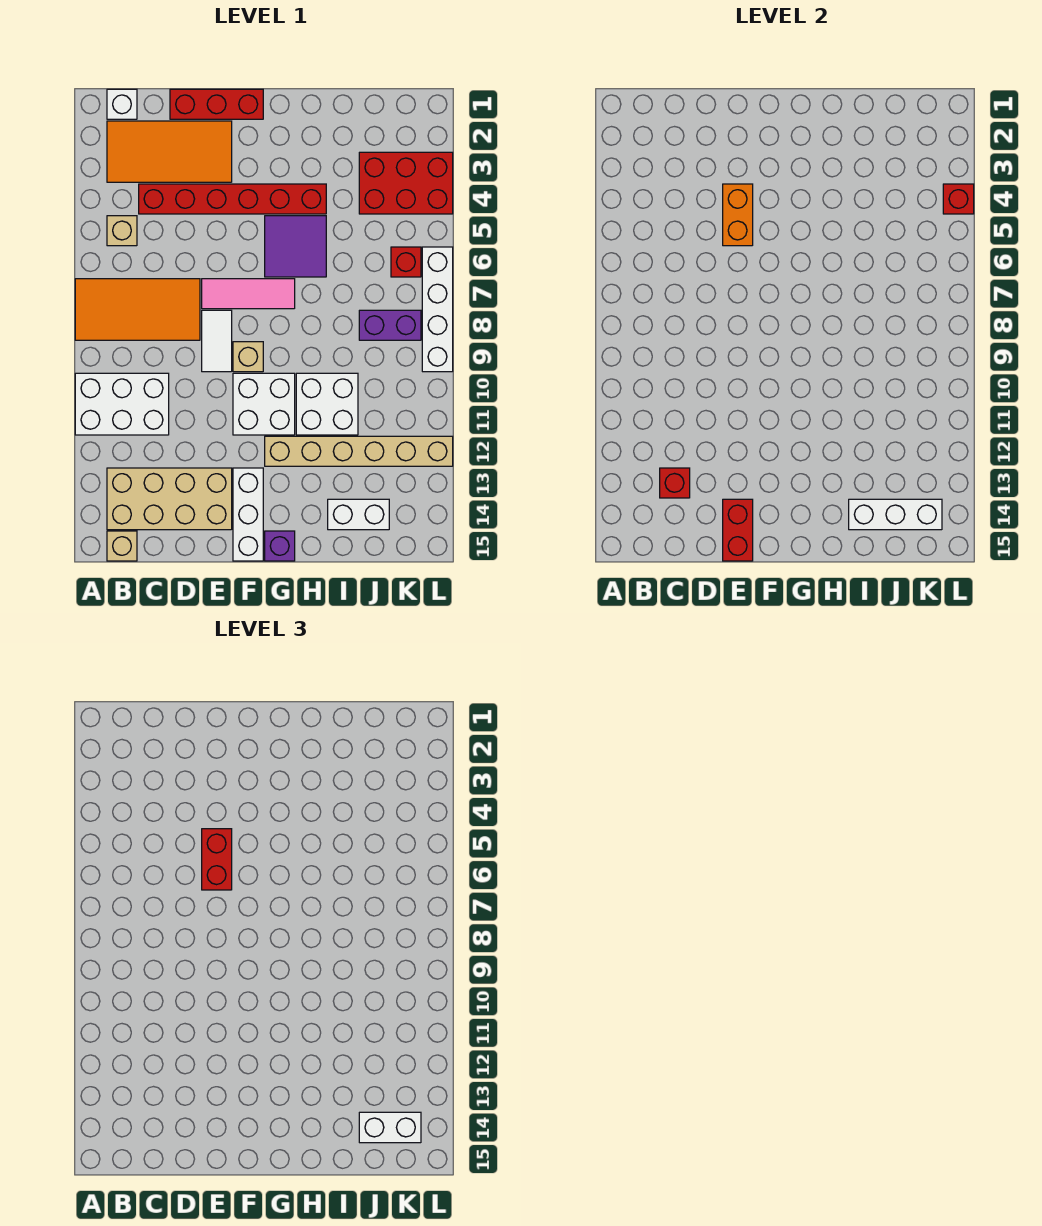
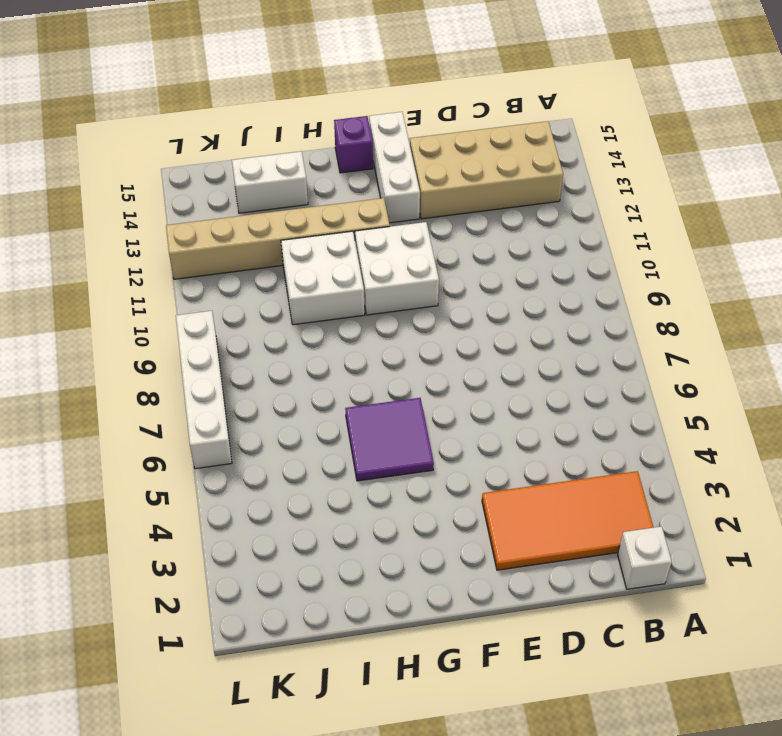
none -> orange tile A7:D8 level 1
none -> white brick A10:C11 level 1
none -> tan brick B5 level 1
none -> tan brick B15 level 1

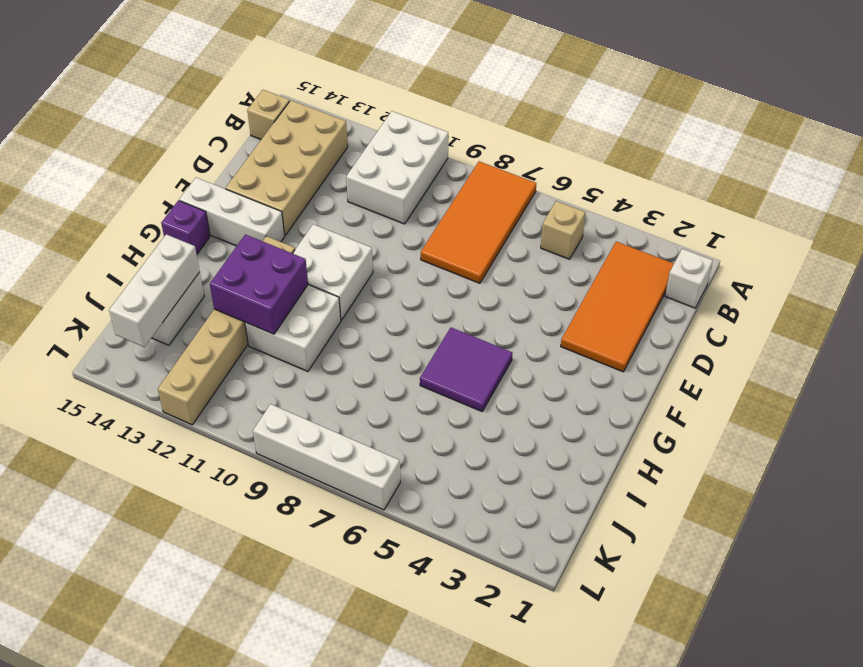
purple brick H11:I12 level 2 -> none
none -> red brick C4:H4 level 1
none -> red brick D1:F1 level 1
none -> pink tile E7:G7 level 1
none -> white tile E8:E9 level 1

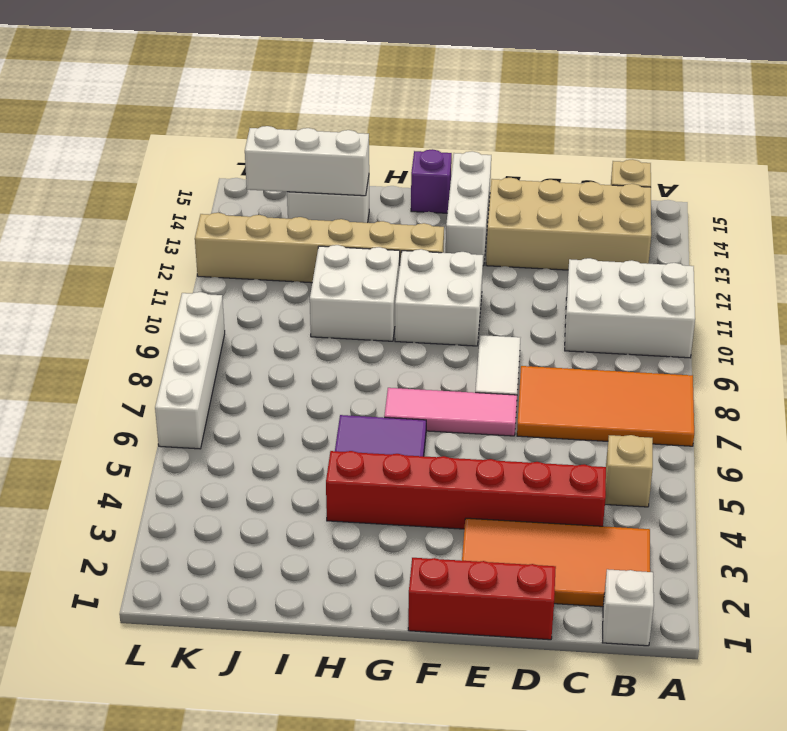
none -> tan brick F9 level 1
none -> red brick J3:L4 level 1
none -> purple brick J8:K8 level 1
none -> red brick K6 level 1

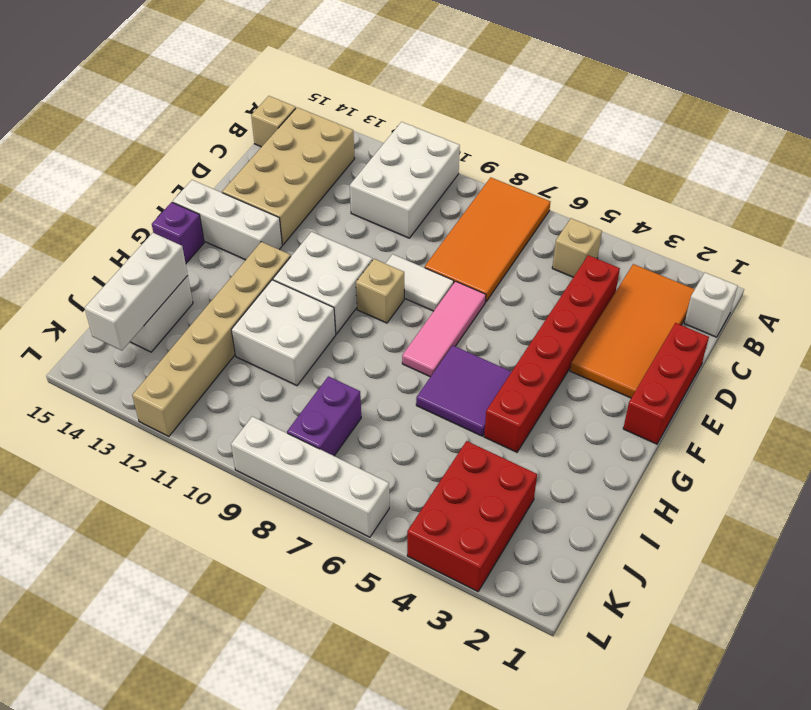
none -> red brick K6 level 1
none -> red brick C13 level 2
none -> orange brick E4:E5 level 2
none -> red brick E14:E15 level 2

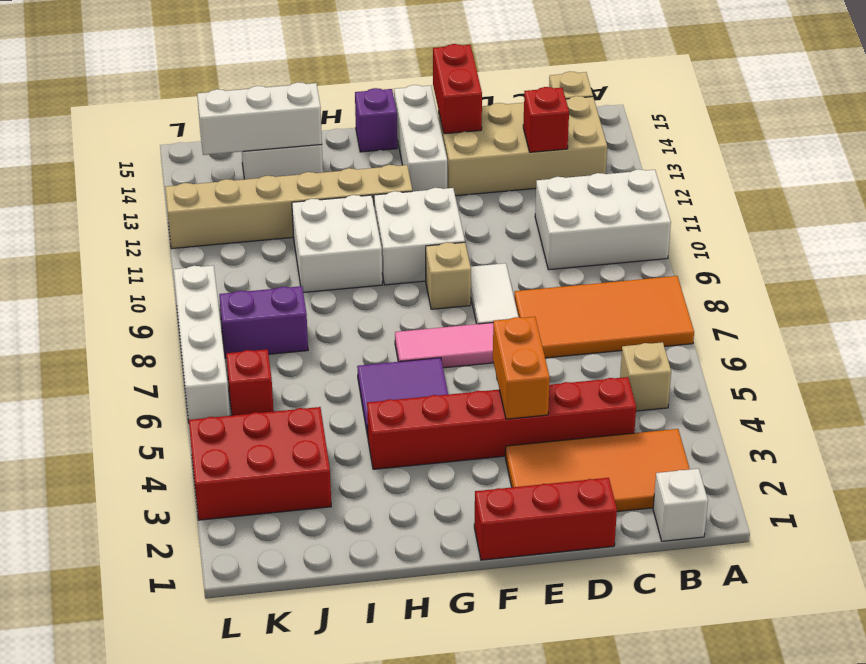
none -> red brick L4 level 2
none -> red brick E5:E6 level 3
none -> white brick J14:K14 level 3

